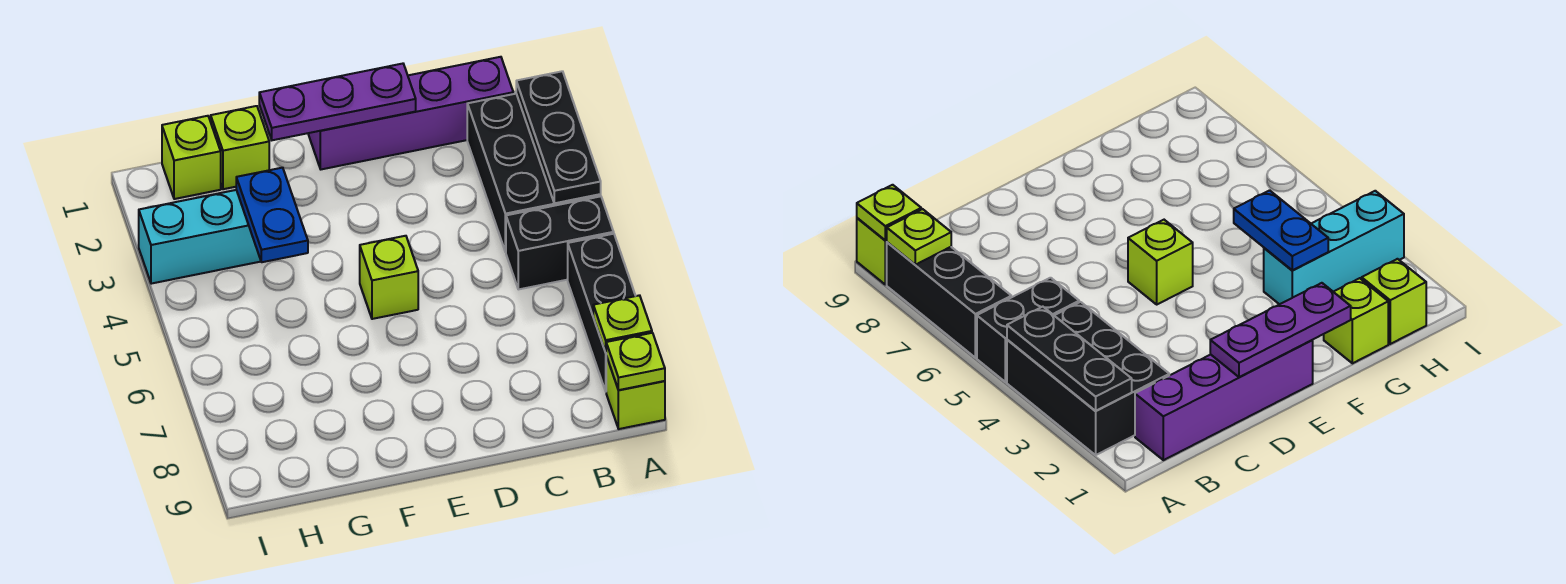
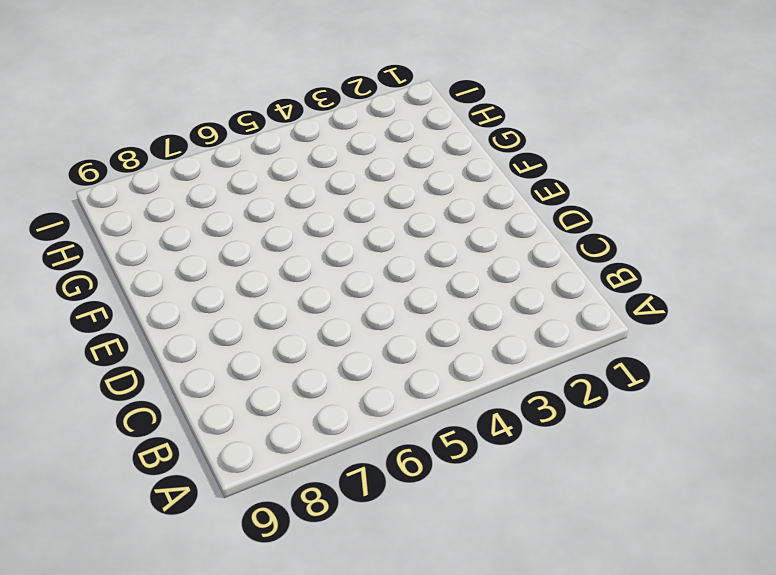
none -> black brick A2:B4 level 1
none -> black brick A5:B5 level 1
none -> black brick A6:A8 level 1

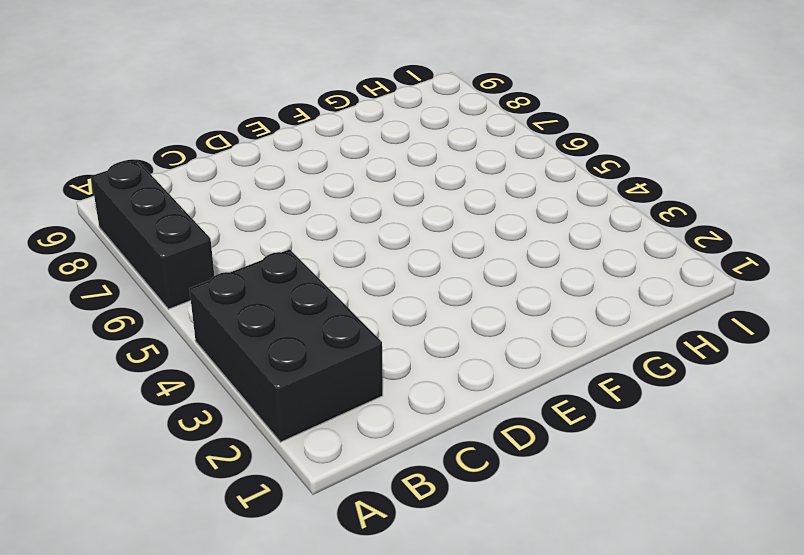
none -> black brick A5:B5 level 1
none -> lime brick A9 level 1
none -> purple brick B1:E1 level 1

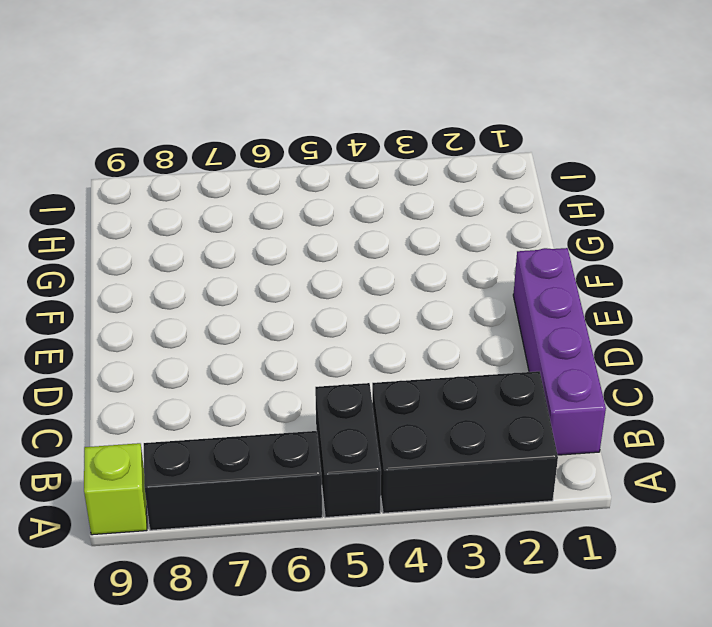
none -> lime brick E5 level 1
none -> lime brick G1 level 1
none -> cyan brick G3:I3 level 1

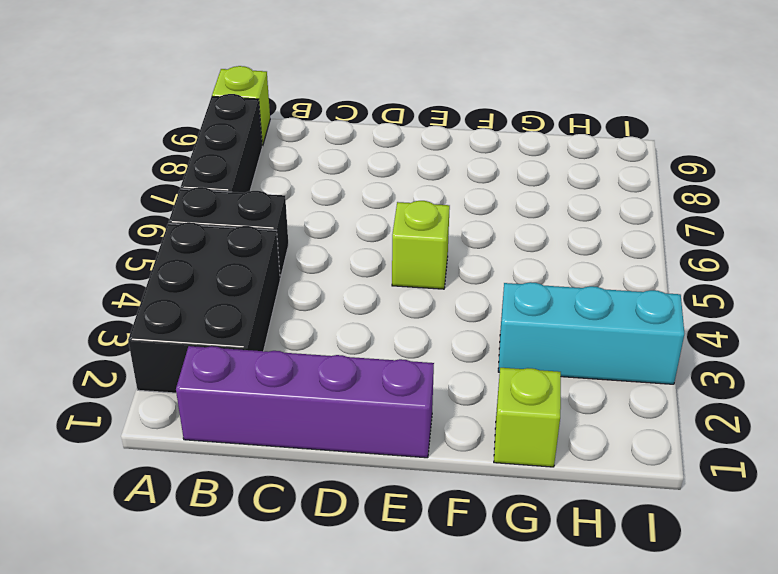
none -> lime brick H1 level 1
none -> black plate A2:A4 level 2
none -> lime plate A8 level 2

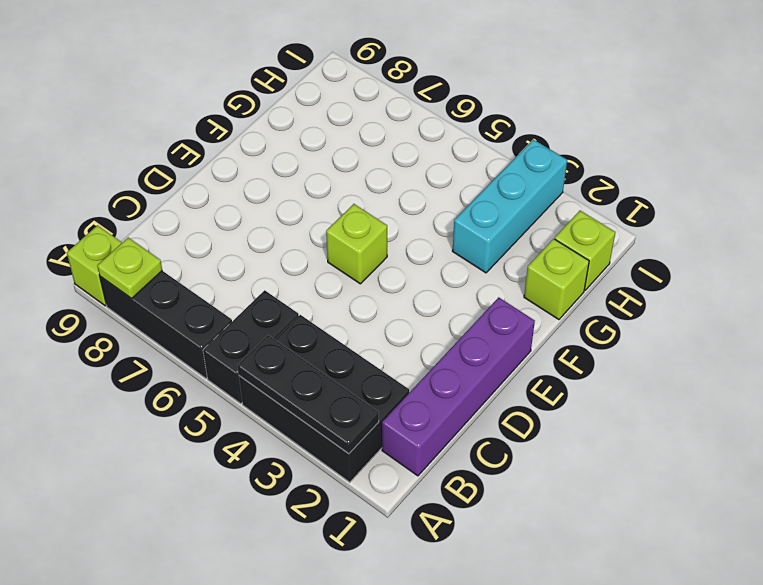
none -> lime plate A9 level 2
none -> purple plate D1:F1 level 2
none -> blue plate G3:G4 level 2

